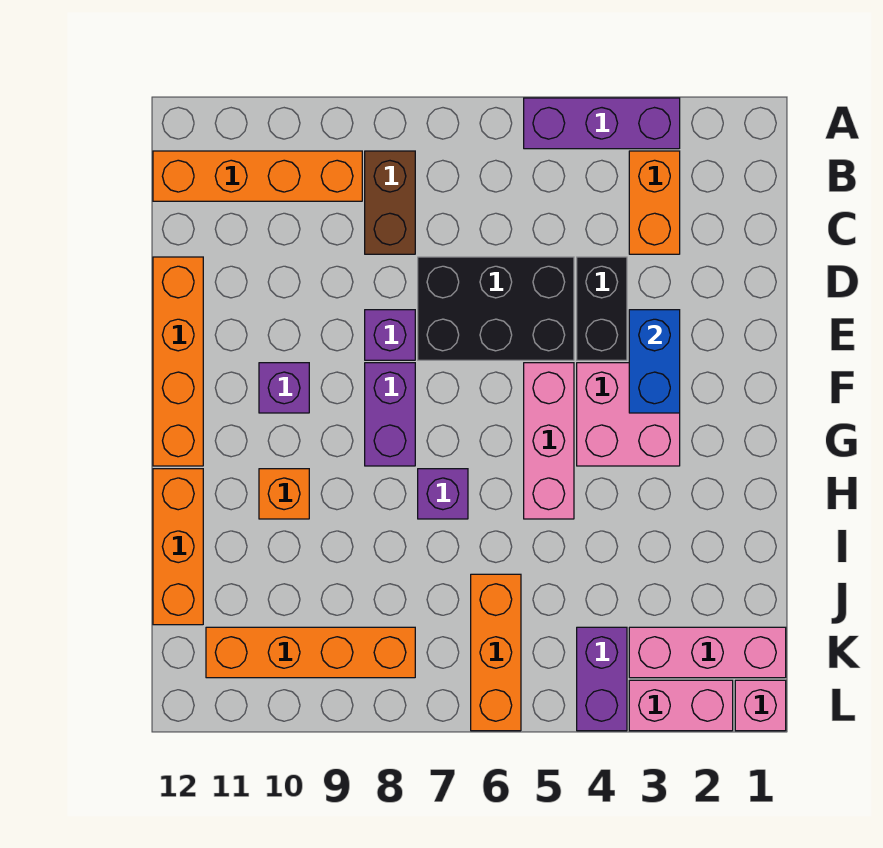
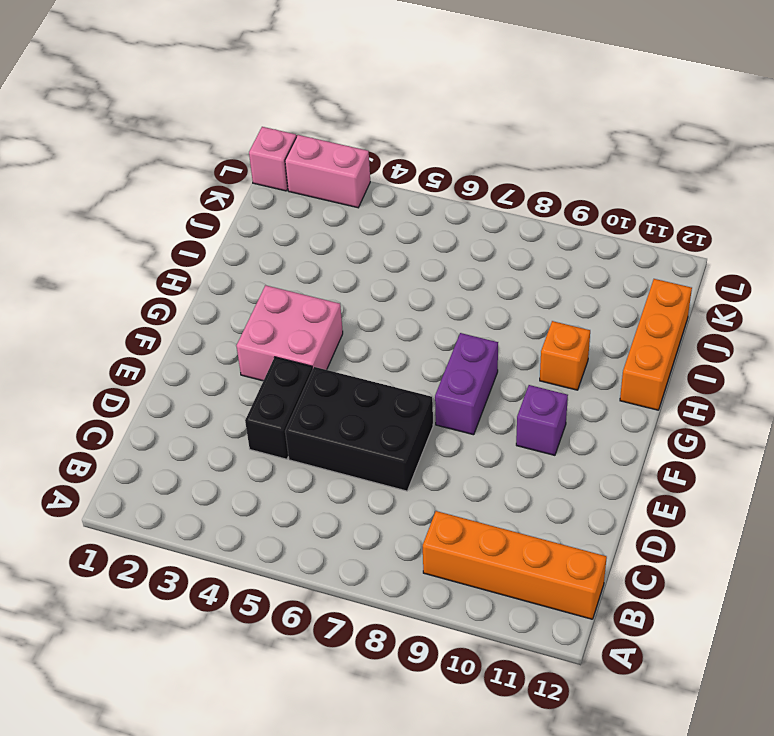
none -> purple brick A3:A5 level 1
none -> orange brick B3:C3 level 1
none -> brown brick B8:C8 level 1

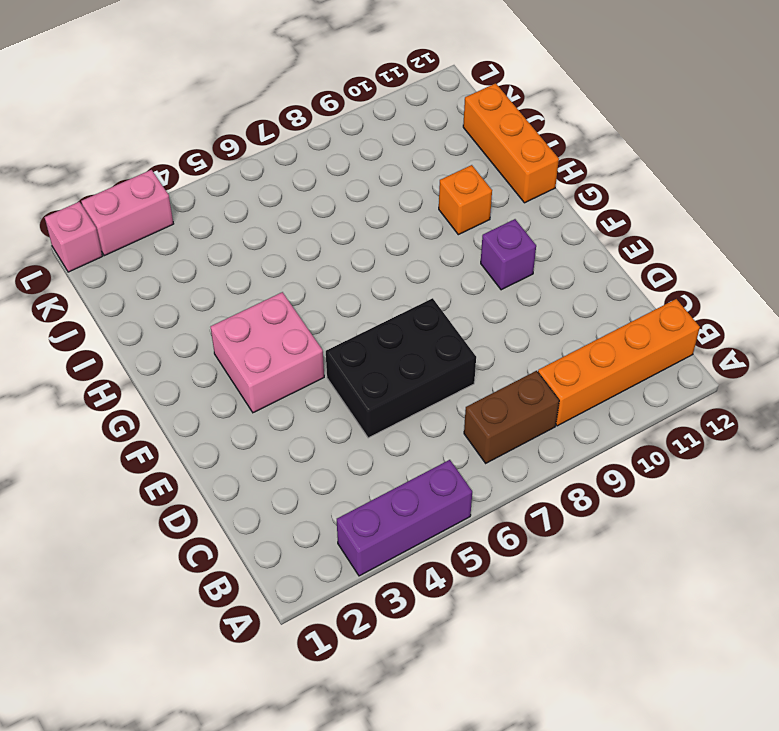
brown brick B7:B8 level 1 -> brown brick B8:C8 level 1
none -> orange brick B3:C3 level 1
none -> black brick D4:E4 level 1
none -> orange brick D12:G12 level 1

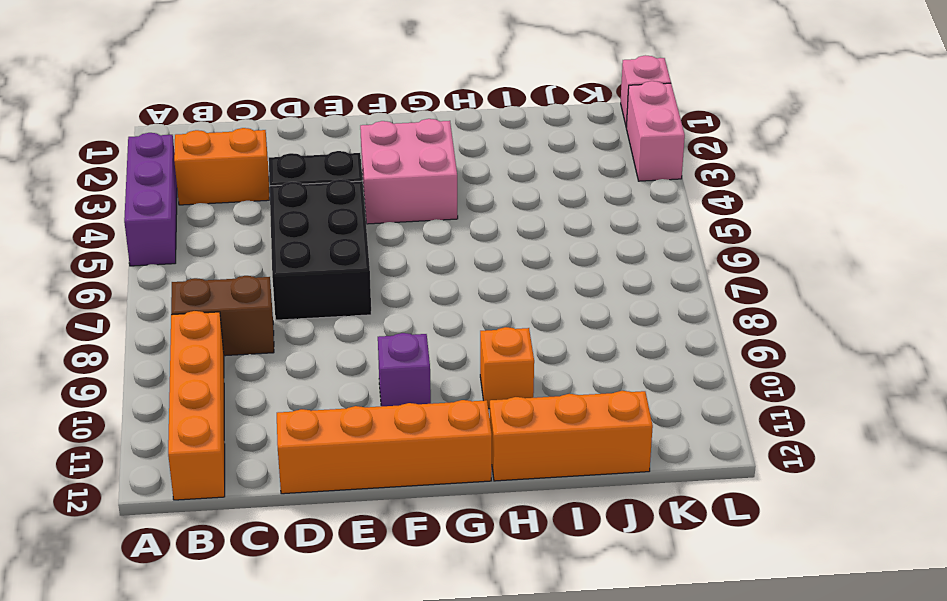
none -> purple brick E8 level 1
none -> pink brick F5:H5 level 1
none -> purple brick F8:G8 level 1

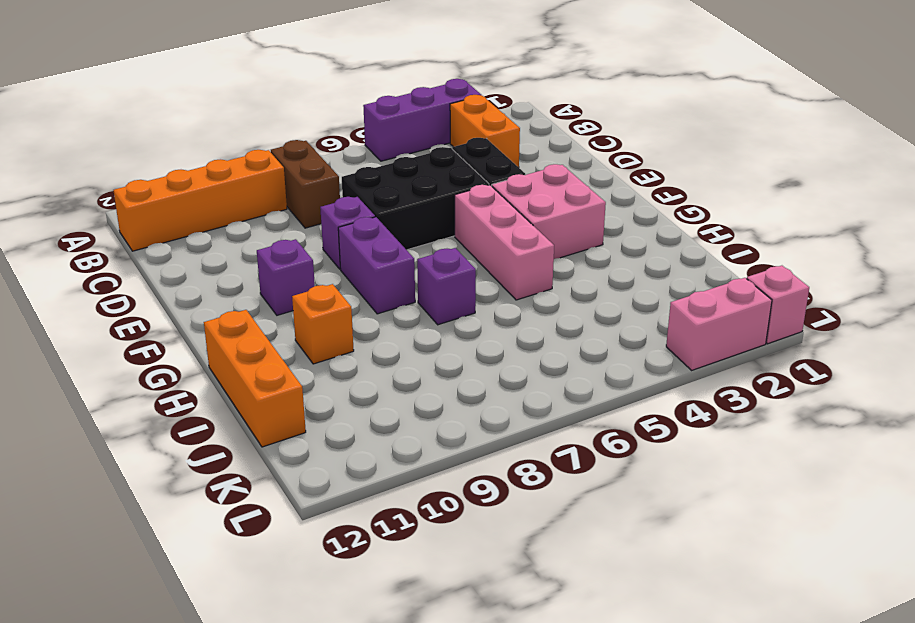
none -> orange brick D12:G12 level 1
none -> orange brick J6:L6 level 1
none -> pink brick K1:K3 level 1

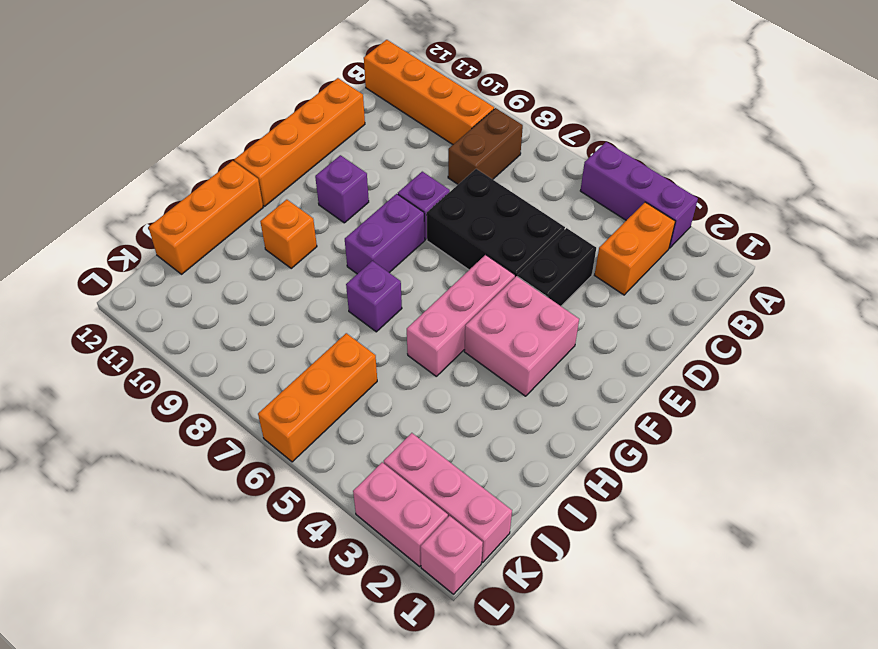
none -> purple brick K4:L4 level 1
none -> orange brick K8:K11 level 1
none -> blue brick E3:F3 level 2

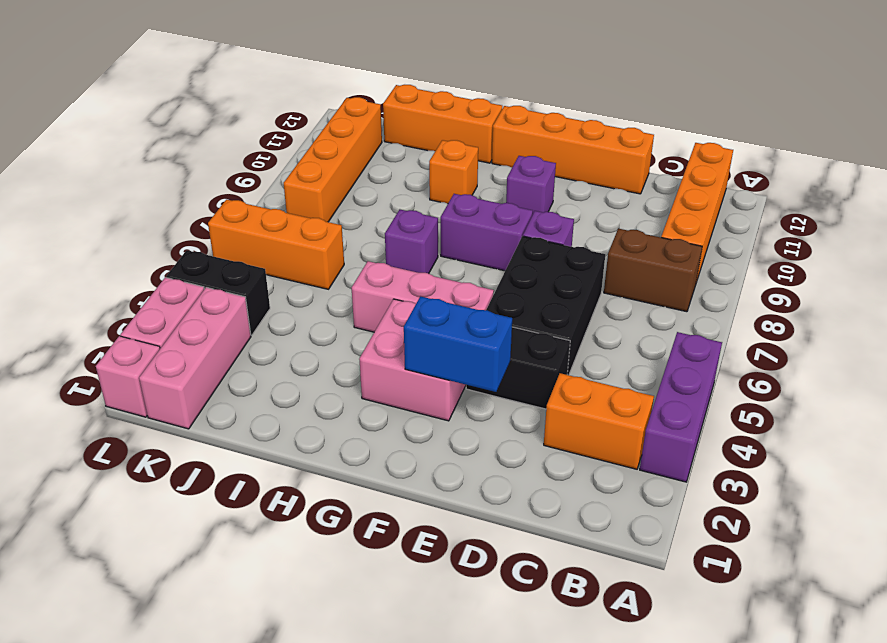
black brick K4:L4 level 1 -> purple brick K4:L4 level 1

